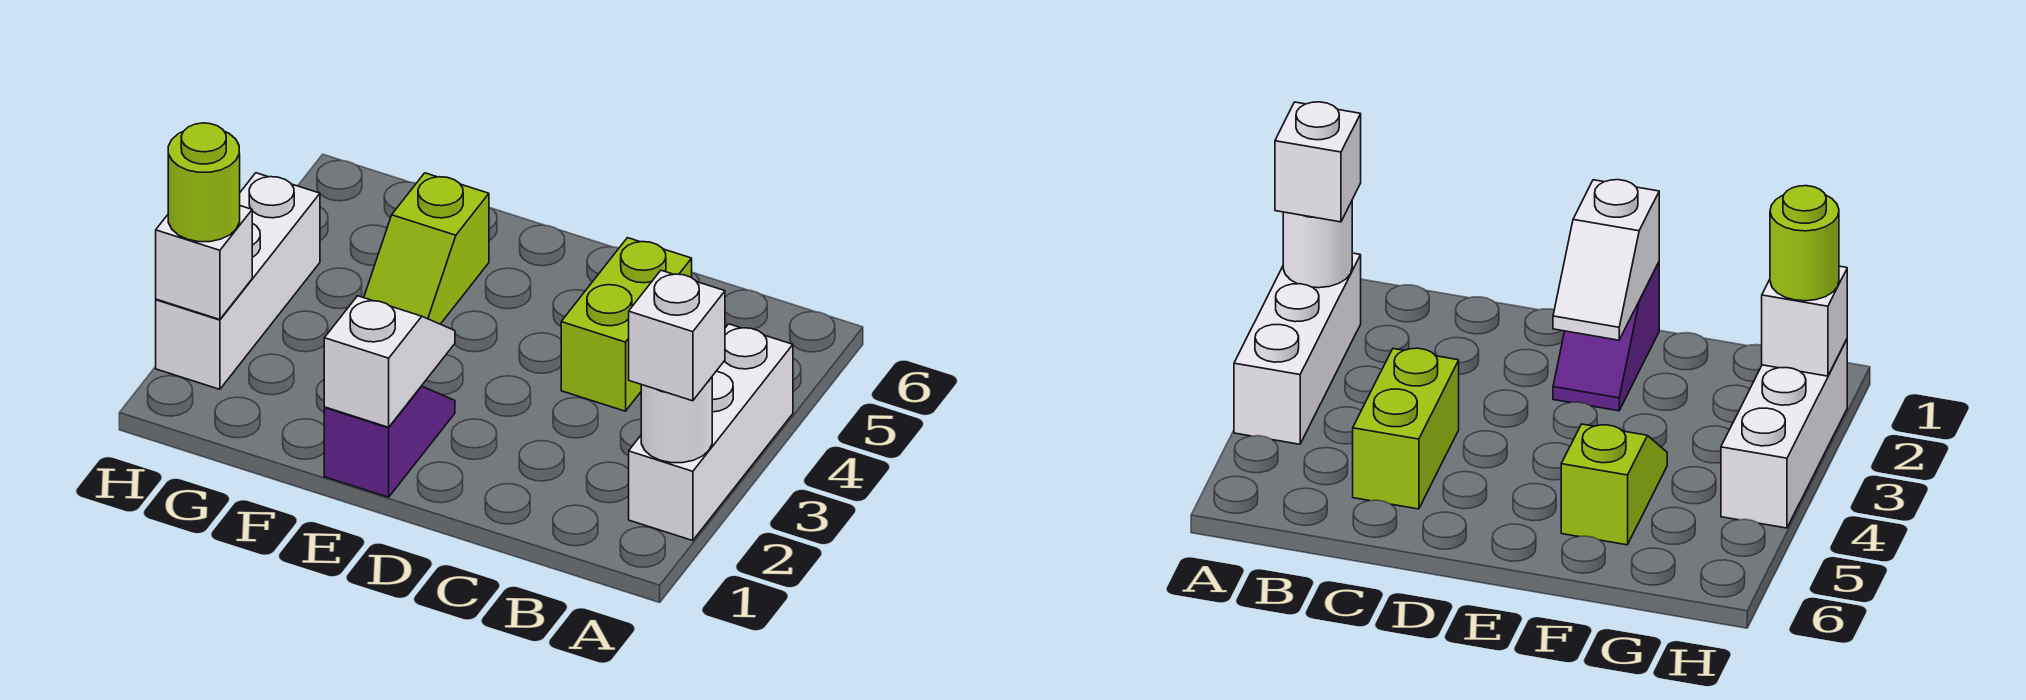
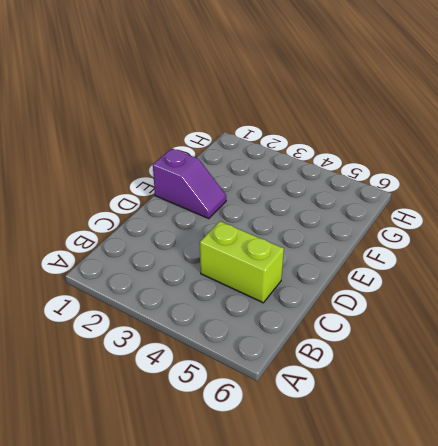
none -> white brick A2:A4 level 1
none -> lime slope F4:F5 level 1 top 5

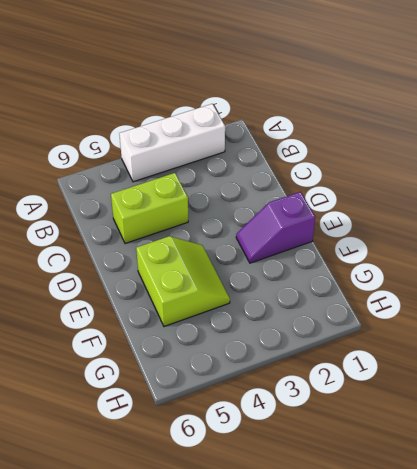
lime slope E4:F5 level 1 top 5 -> lime slope F4:F5 level 1 top 5
none -> white brick H2:H4 level 1
none -> white round brick A2 level 2

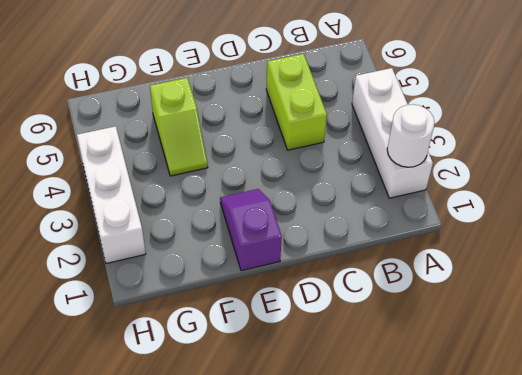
none -> white slope E1:E2 level 2 top 1
none -> white brick H2 level 2

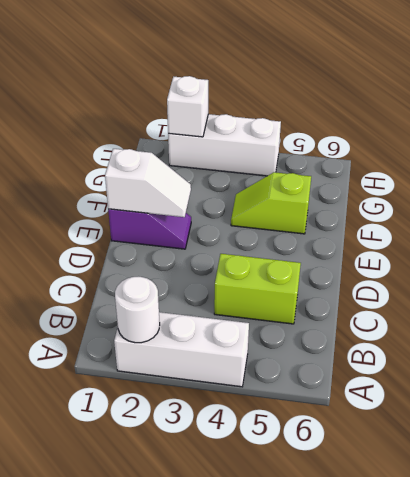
none -> white brick A2 level 3
none -> lime round brick H2 level 3

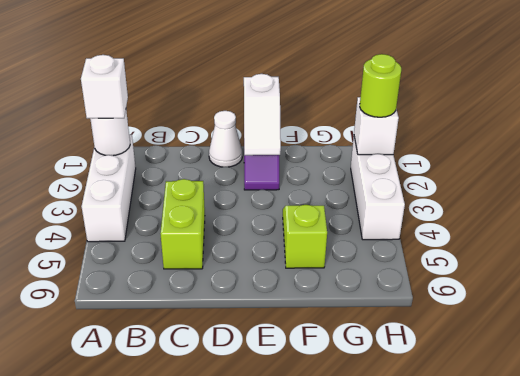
white cone D1 level 1 -> none

